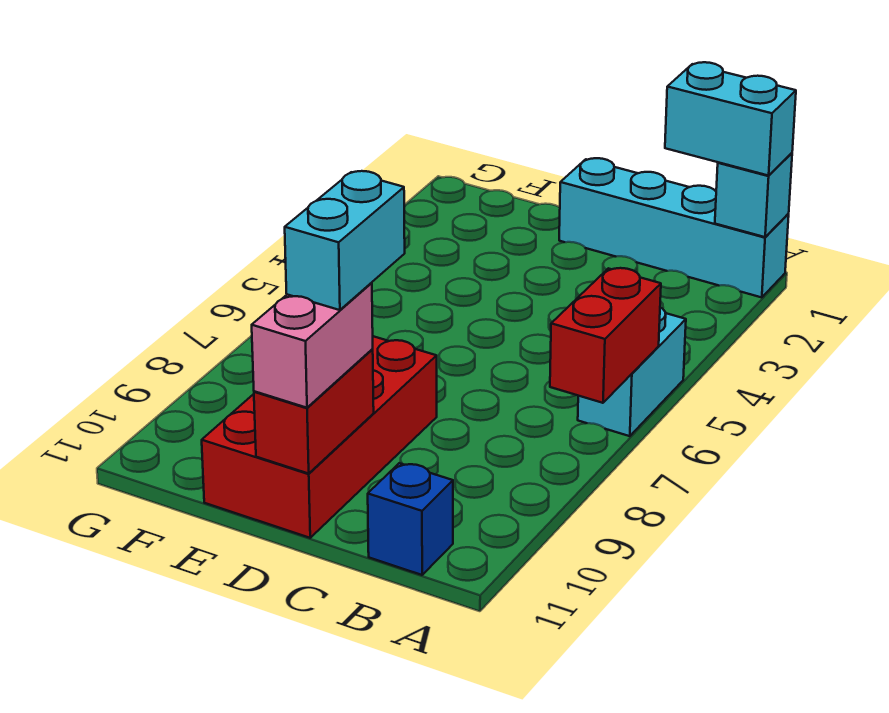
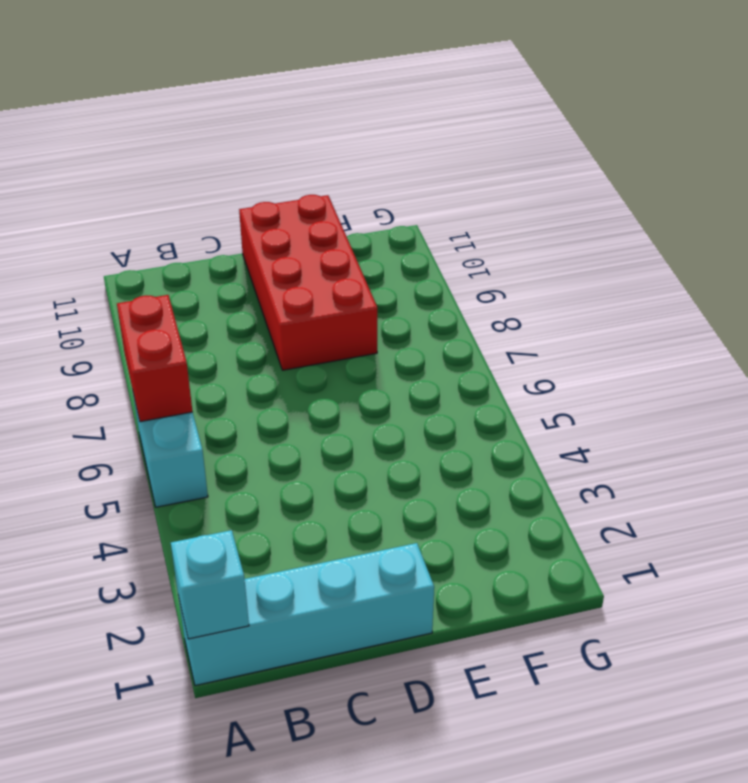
none -> blue brick B11 level 1
none -> red brick D10:D11 level 2

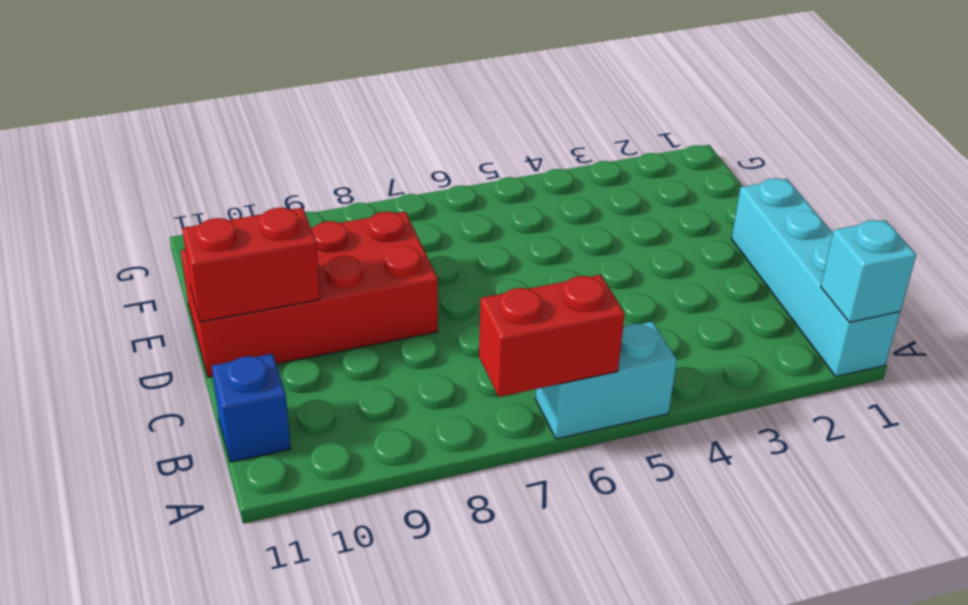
none -> cyan brick A1:B1 level 3
none -> pink brick D10:D11 level 3

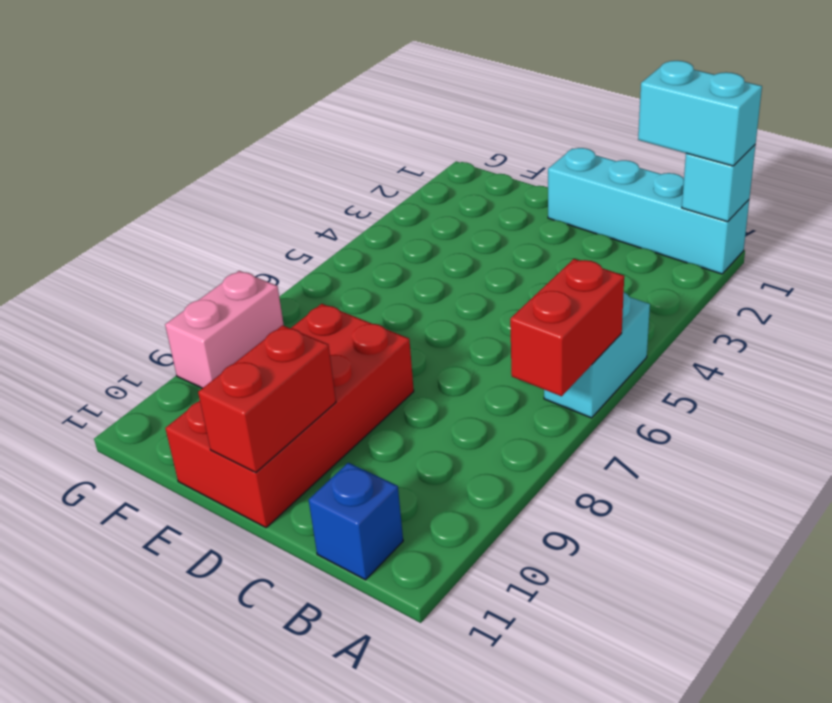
pink brick G8:G9 level 1 -> pink brick D10:D11 level 3
none -> cyan brick D9:D10 level 4

